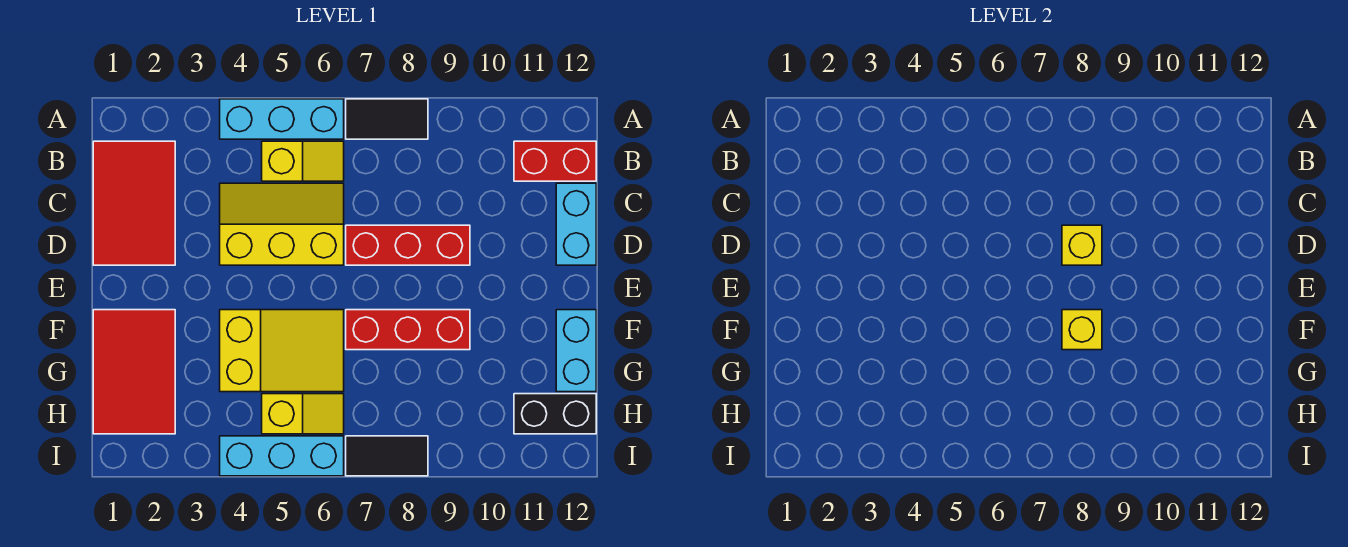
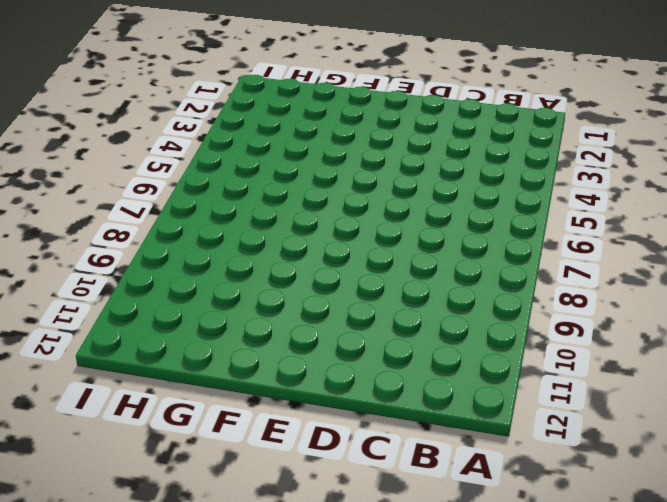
none -> cyan brick A4:A6 level 1
none -> black tile A7:A8 level 1
none -> red tile B1:D2 level 1

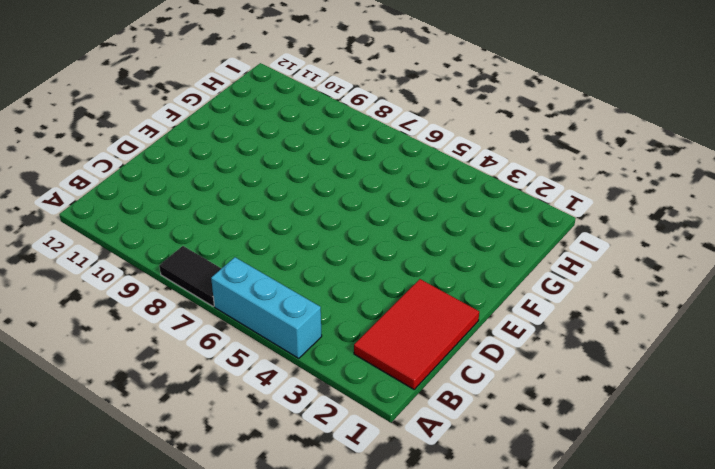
none -> yellow slope B5:B6 level 1 top 5
none -> red brick B11:B12 level 1
none -> yellow slope C4:D6 level 1 top D

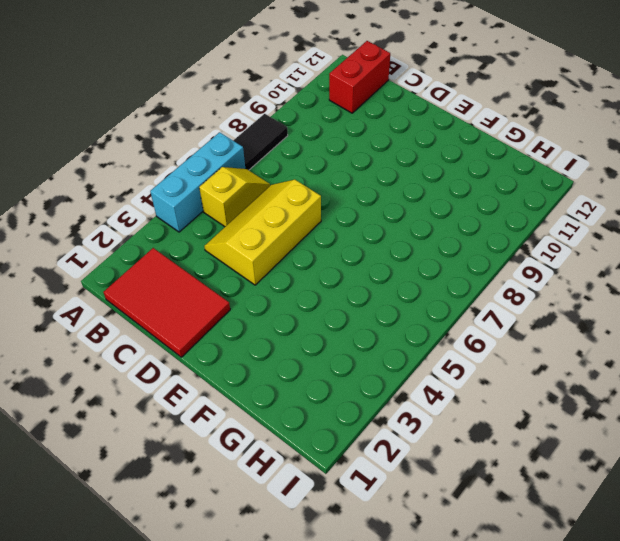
none -> cyan brick C12:D12 level 1
none -> red brick D7:D9 level 1
none -> red tile F1:H2 level 1

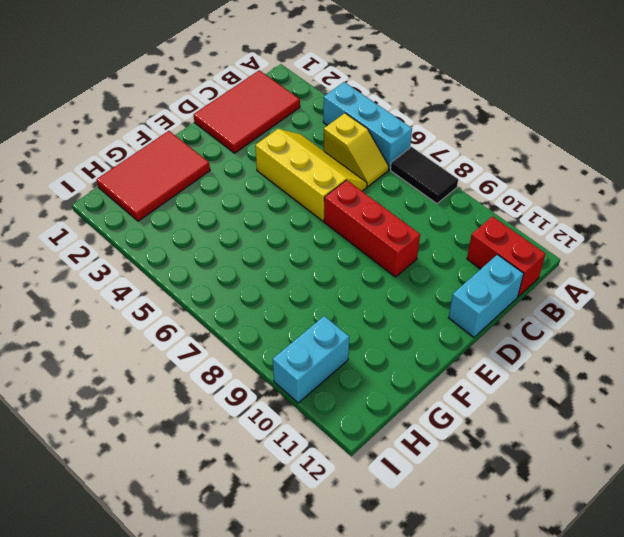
cyan brick H10:I10 level 1 -> cyan brick F12:G12 level 1
none -> yellow slope F4:G6 level 1 top 4
none -> red brick F7:F9 level 1
none -> yellow slope H5:H6 level 1 top 5

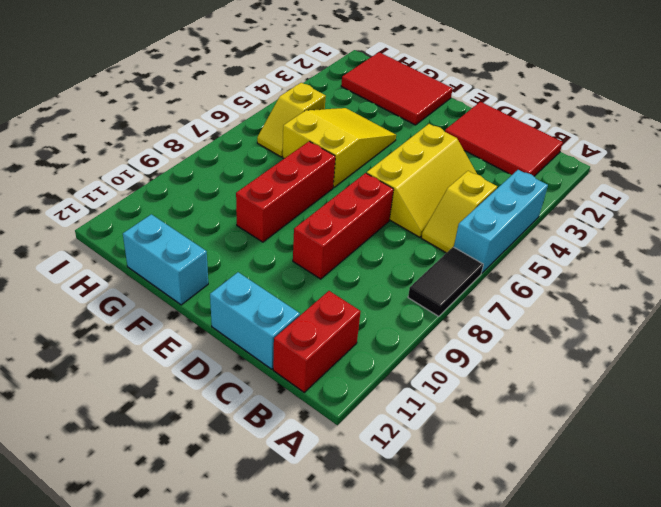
yellow slope F4:G6 level 1 top 6 -> yellow slope F4:G6 level 1 top 4
none -> black brick H11:H12 level 1
none -> cyan brick I4:I6 level 1
none -> black tile I7:I8 level 1

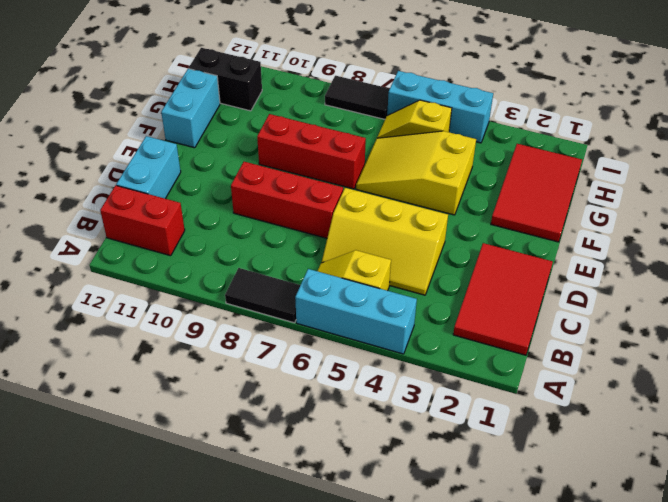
none -> yellow brick D8 level 2
none -> yellow brick F8 level 2

